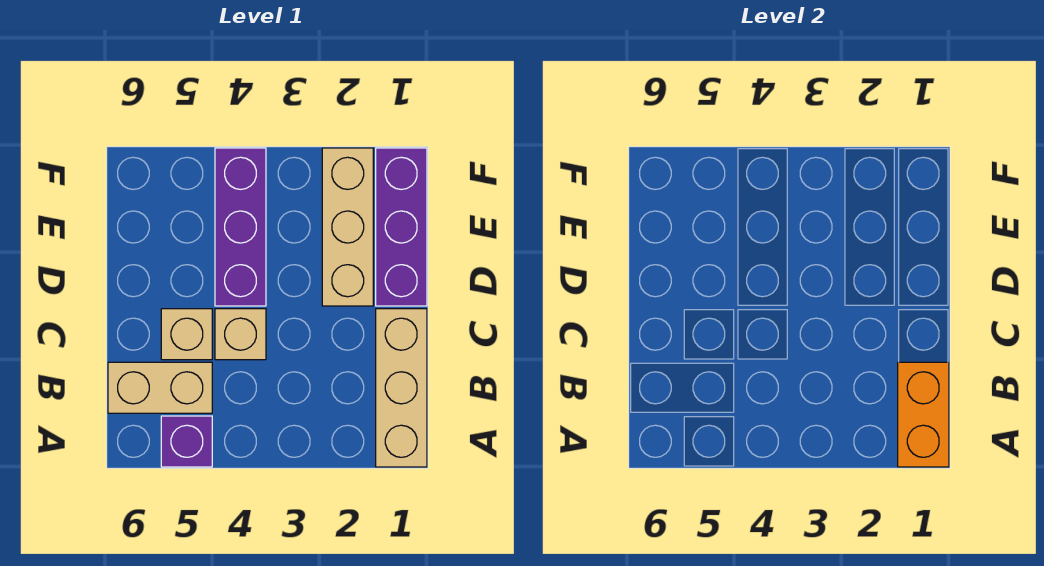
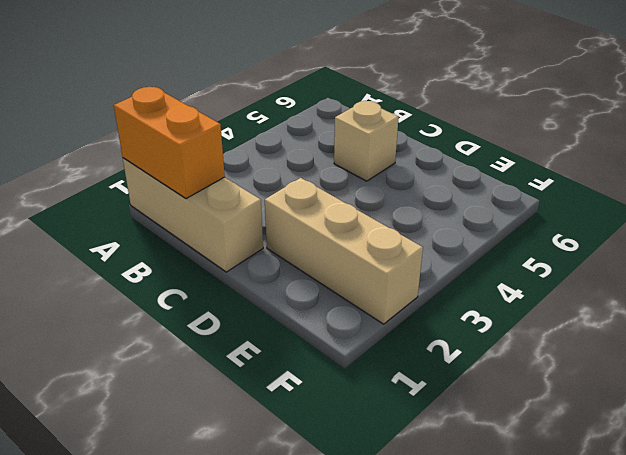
none -> purple brick A5 level 1
none -> tan brick B5:B6 level 1

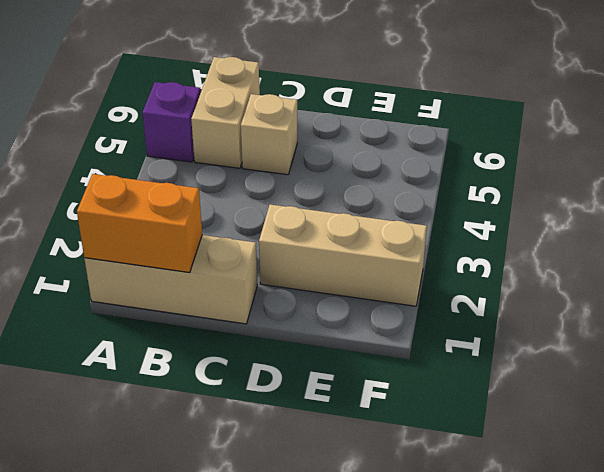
none -> tan brick C4 level 1
none -> purple brick D1:F1 level 1

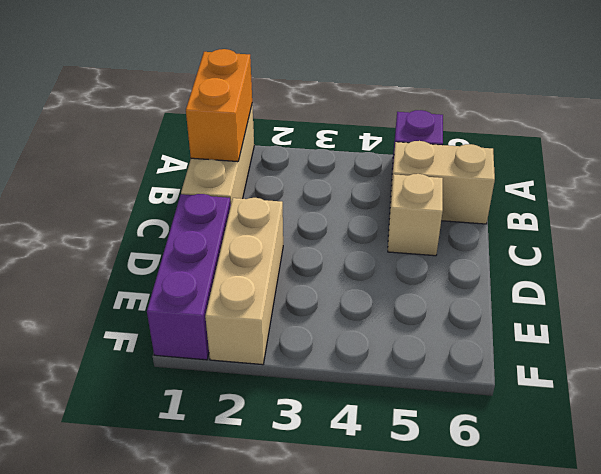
none -> tan brick C4 level 1
none -> purple brick D4:F4 level 1

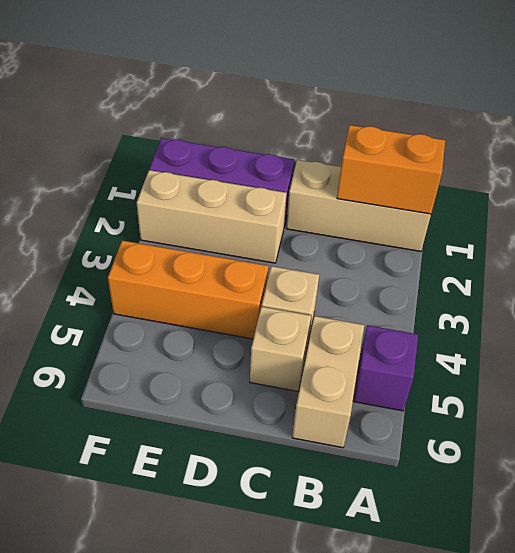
orange brick D4:F4 level 1 -> purple brick D4:F4 level 1

